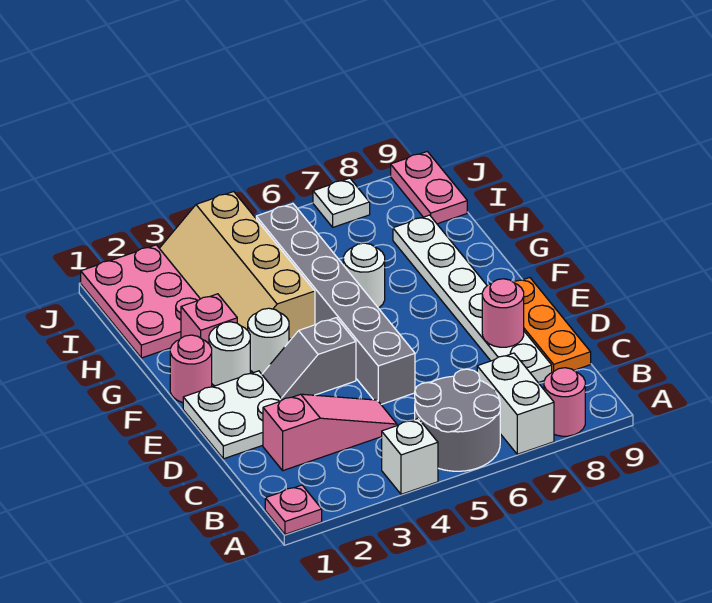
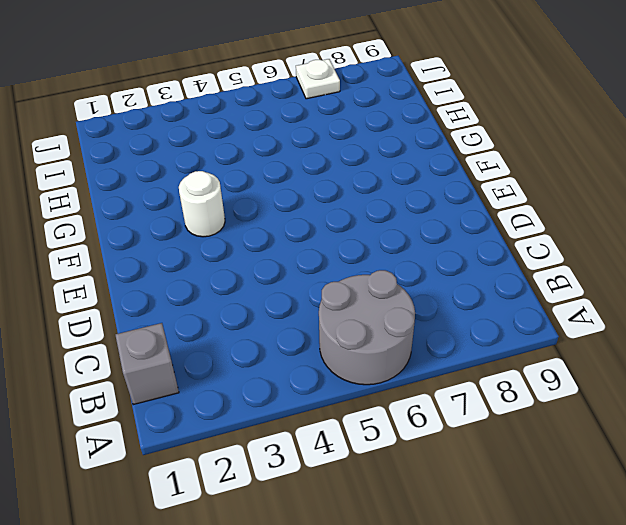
grey brick B1 level 1 -> none
none -> pink plate A1 level 1
none -> white brick A4 level 1
none -> white brick A7:B7 level 1

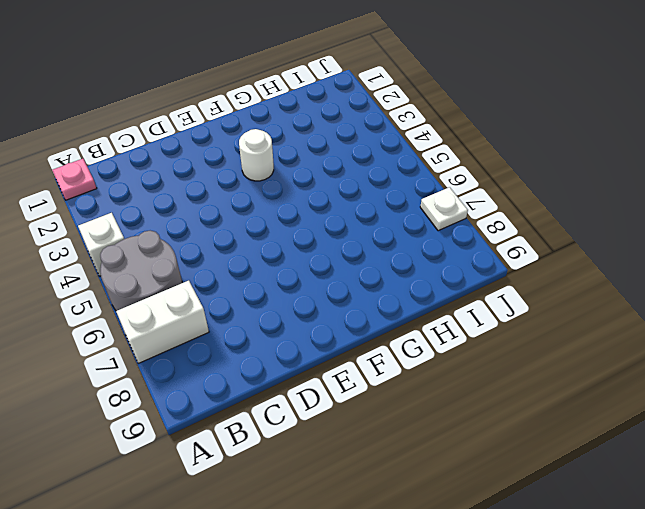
none -> pink round brick A8 level 1
none -> pink slope C2:C4 level 1 top 2
none -> white plate C8:H8 level 1

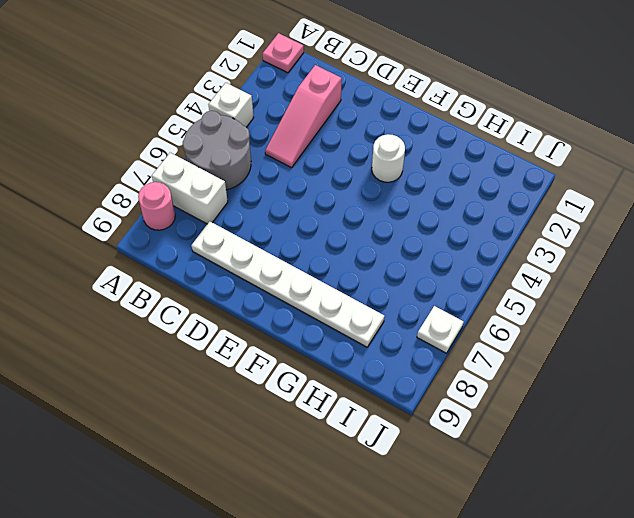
none -> orange plate C9:E9 level 1
none -> white plate D1:E2 level 1
none -> grey brick D5:I5 level 1

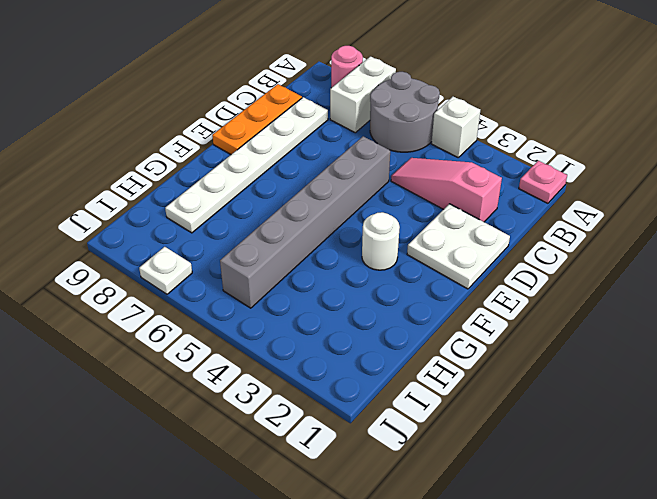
none -> grey slope E3:E4 level 1 top 4
none -> pink round brick F1 level 1
none -> white round brick F2 level 1

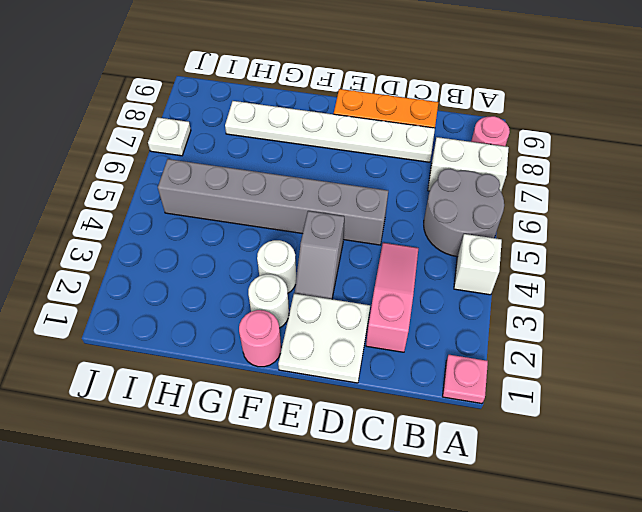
none -> pink brick G2 level 1
none -> tan slope G3:J4 level 1 top 4
none -> white round brick G6 level 1

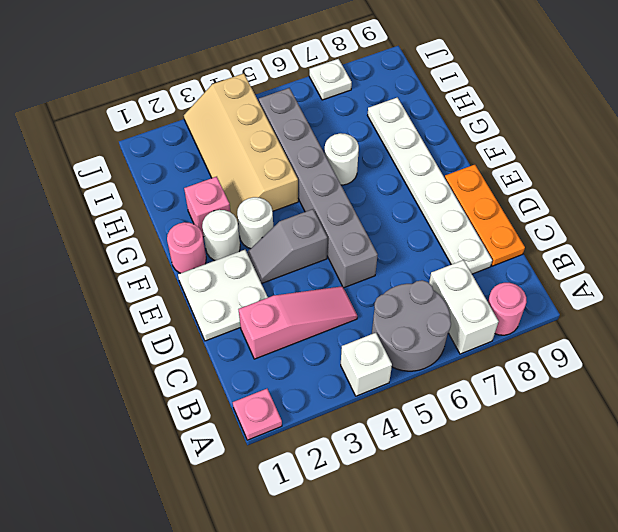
none -> pink plate H1:J2 level 1
none -> pink plate I9:J9 level 1
none -> pink round brick D8 level 2

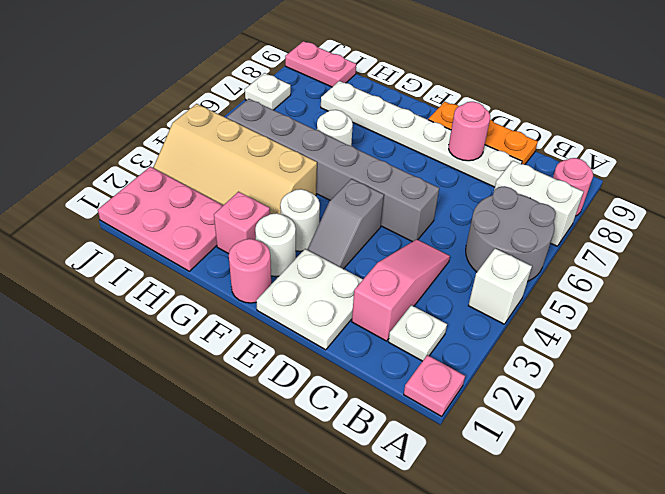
white plate B2 level 1 -> none

